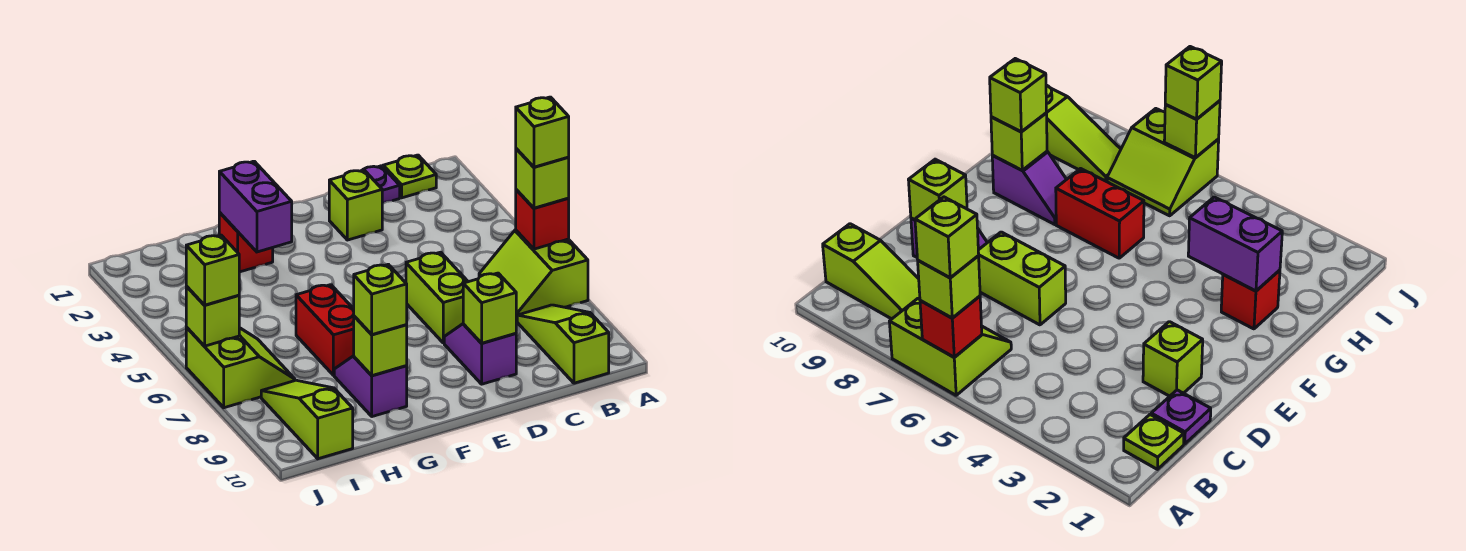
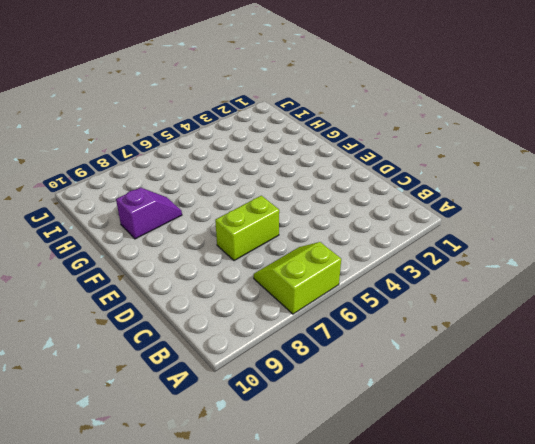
none -> lime plate B1 level 1
none -> lime slope B8:B10 level 1 top 10
none -> purple plate C1 level 1

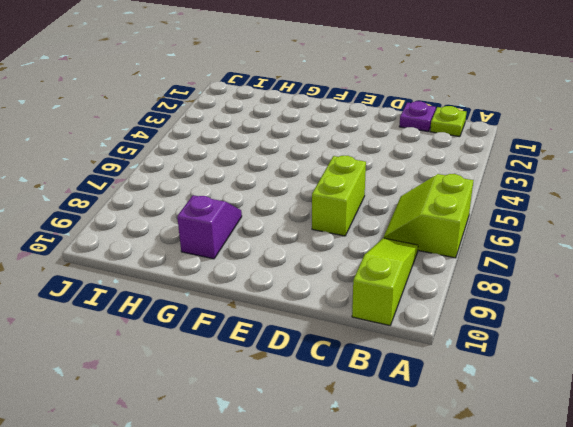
none -> lime brick D2 level 1
none -> purple slope D8:D9 level 1 top 9
none -> red brick G2 level 1

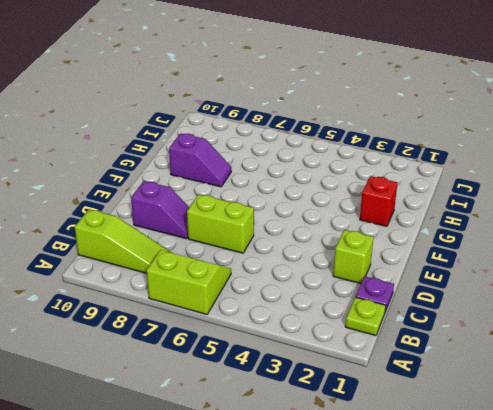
none -> red brick G6:G7 level 1
none -> lime slope I6:J7 level 1 top J
none -> lime slope I8:I10 level 1 top 10

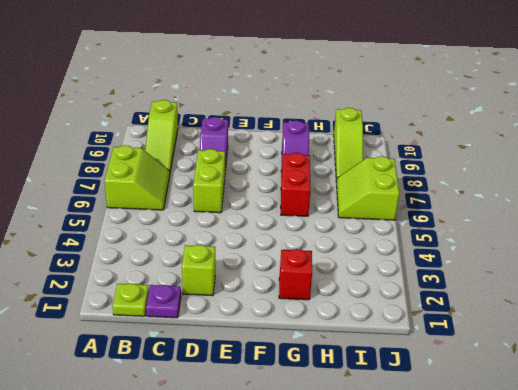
none -> red brick A6 level 2
none -> lime brick D9 level 2
none -> purple brick G2:G3 level 2

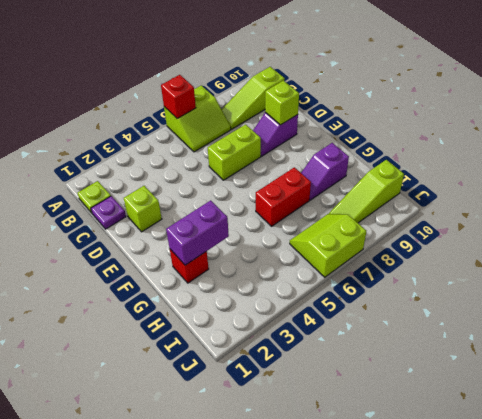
none -> lime brick G9 level 2
none -> lime brick J6 level 2
none -> lime brick A6 level 3

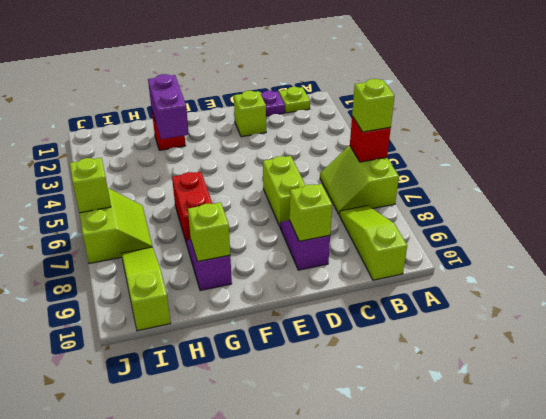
none -> lime brick G9 level 3
none -> lime brick J6 level 3
none -> lime brick A6 level 4

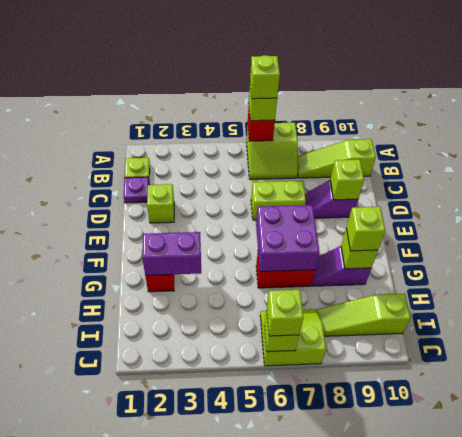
purple brick F6:G7 level 2 -> none

